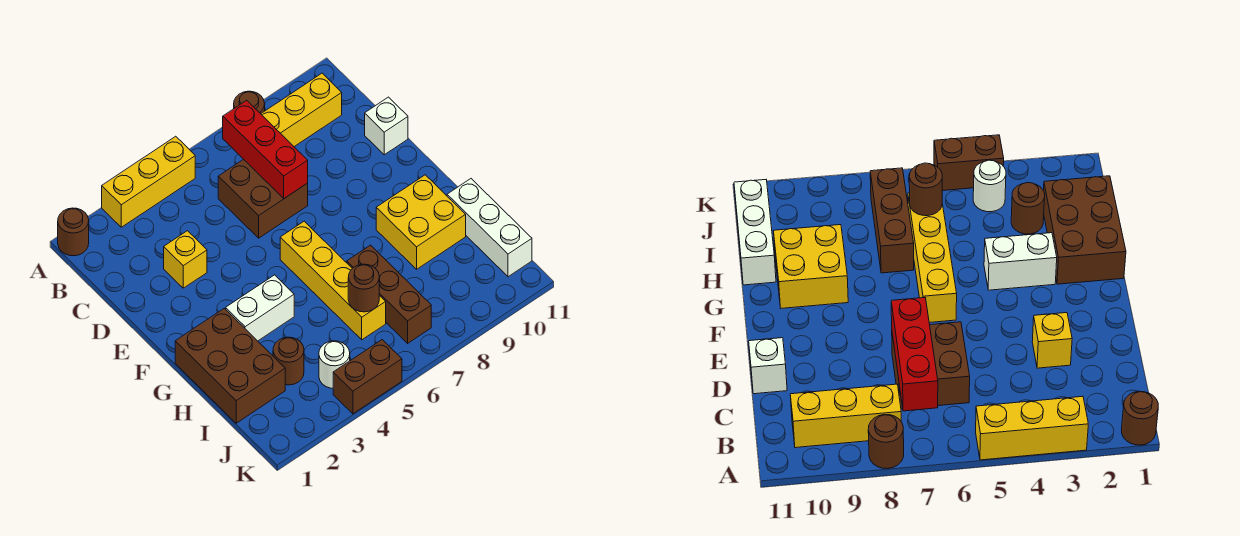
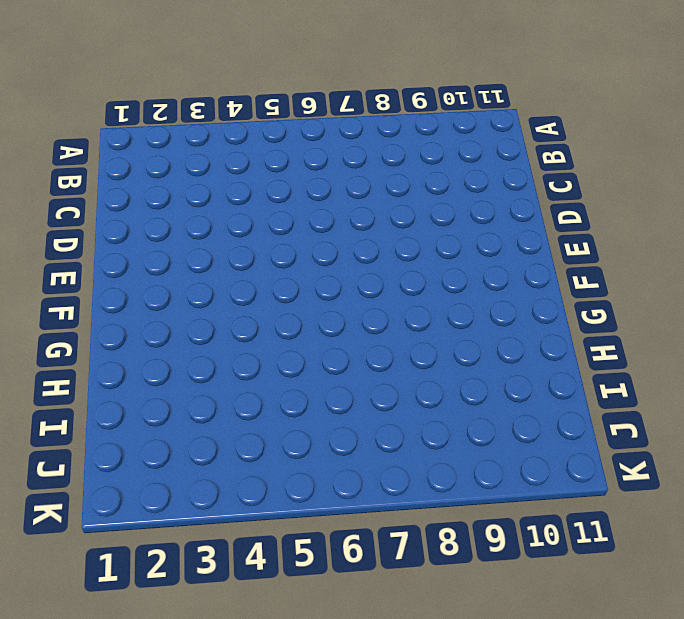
none -> brown round brick A1 level 1
none -> yellow brick A3:A5 level 1
none -> brown round brick A8 level 1

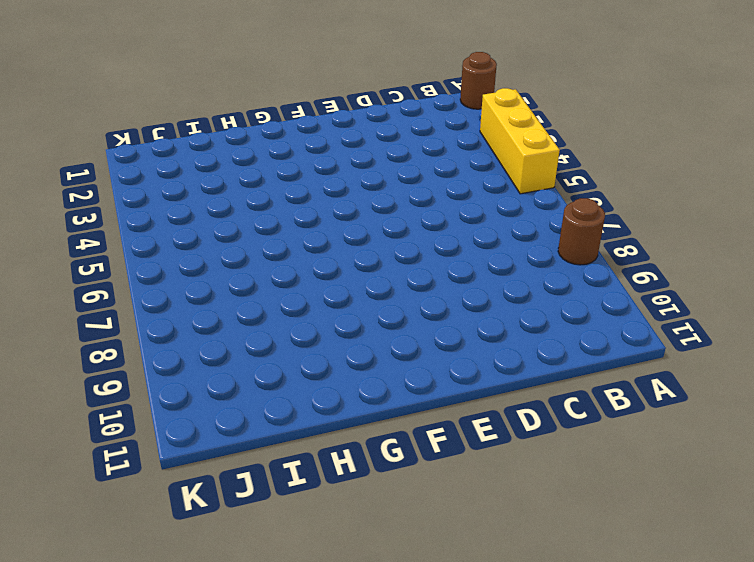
none -> yellow brick B8:B10 level 1
none -> brown brick C6:D7 level 1
none -> yellow brick D3 level 1

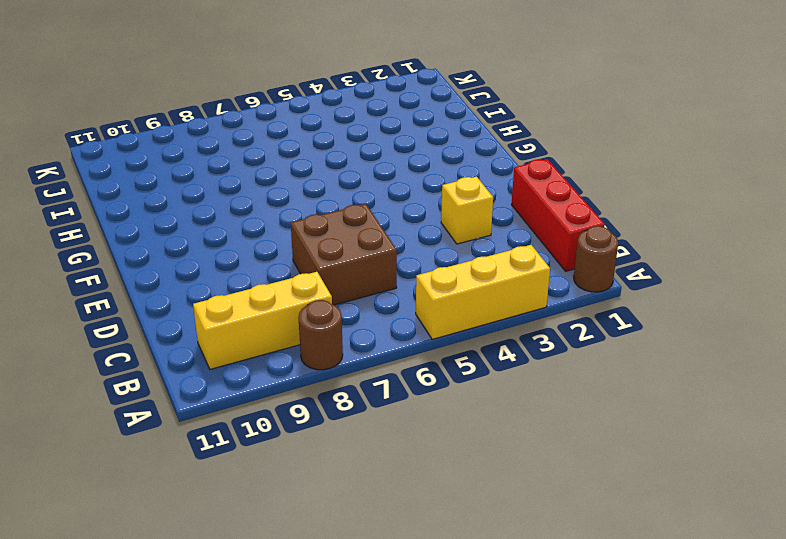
red brick B1:D1 level 1 -> red brick B7:D7 level 2
none -> white brick D11 level 1
none -> yellow brick F6:I6 level 1
none -> brown brick G1:I2 level 1

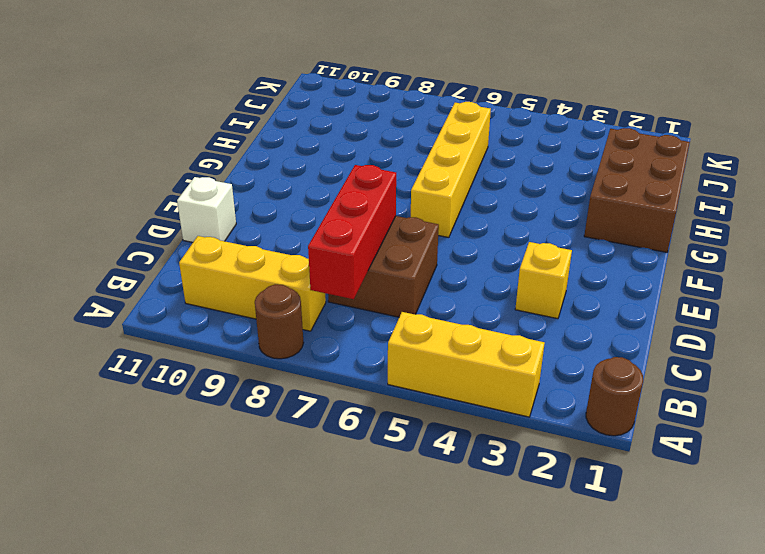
none -> white brick G3:G4 level 1
none -> yellow brick G9:H10 level 1
none -> brown brick H7:J7 level 1

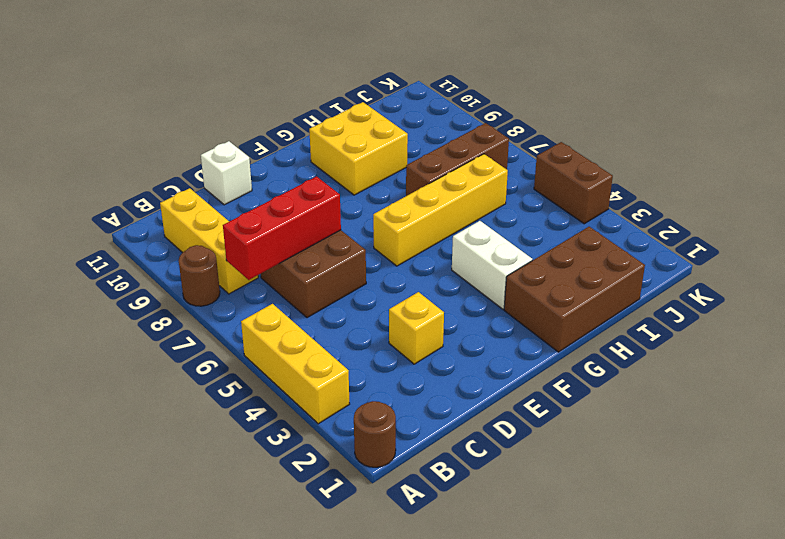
none -> white brick H11:J11 level 1
none -> brown round brick I3 level 1
none -> white round brick J4 level 1

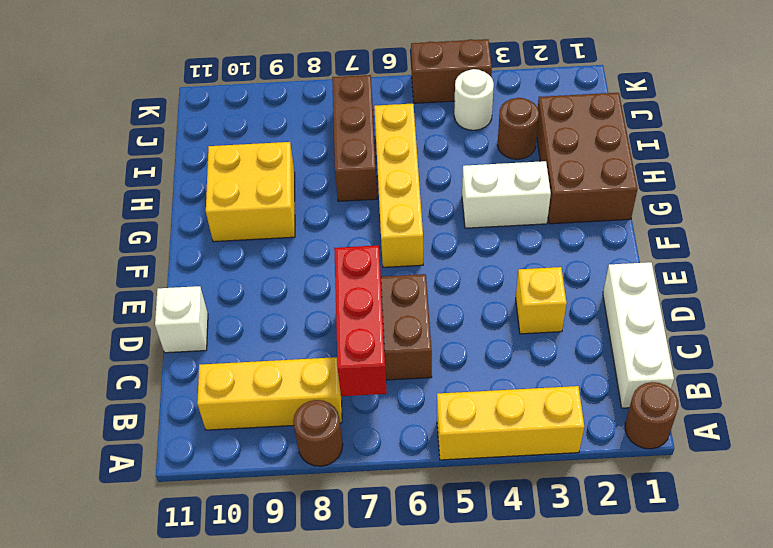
white brick B1:D1 level 1 -> white brick H11:J11 level 1
none -> brown round brick I6 level 2

